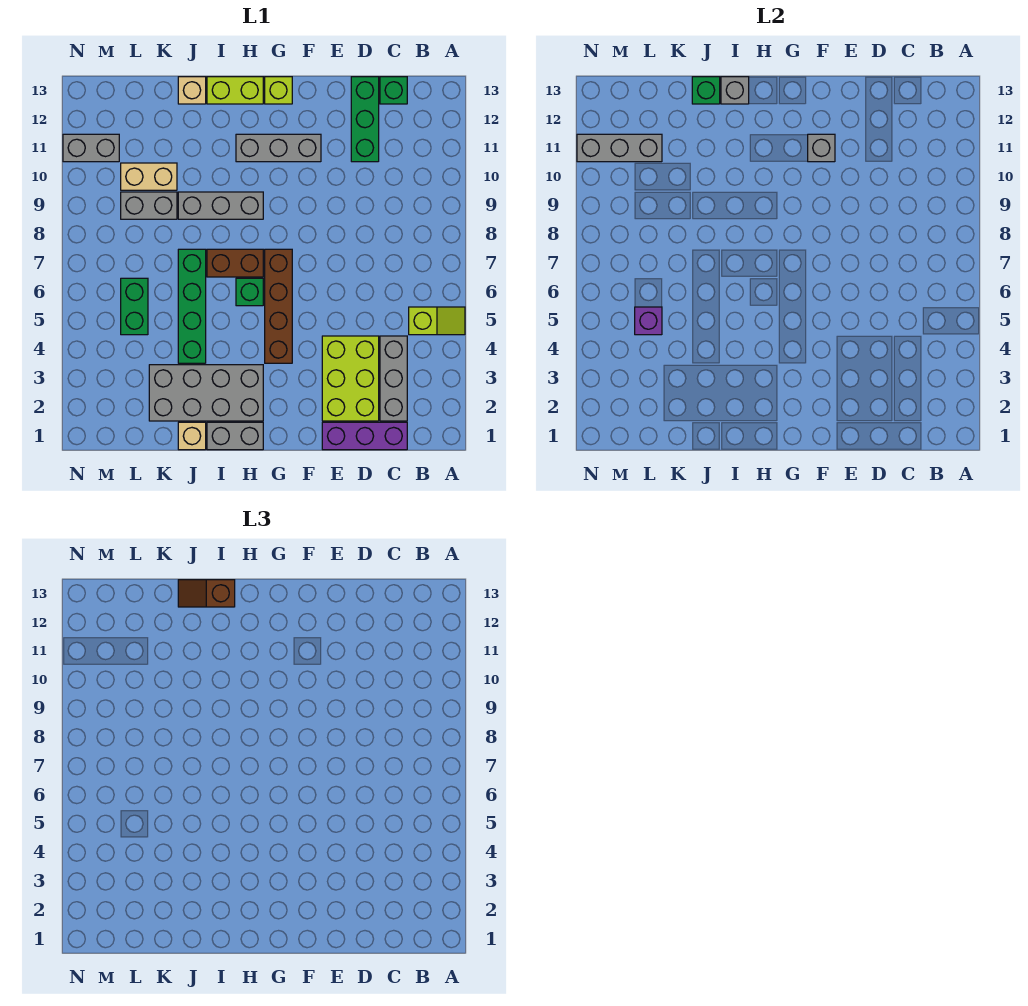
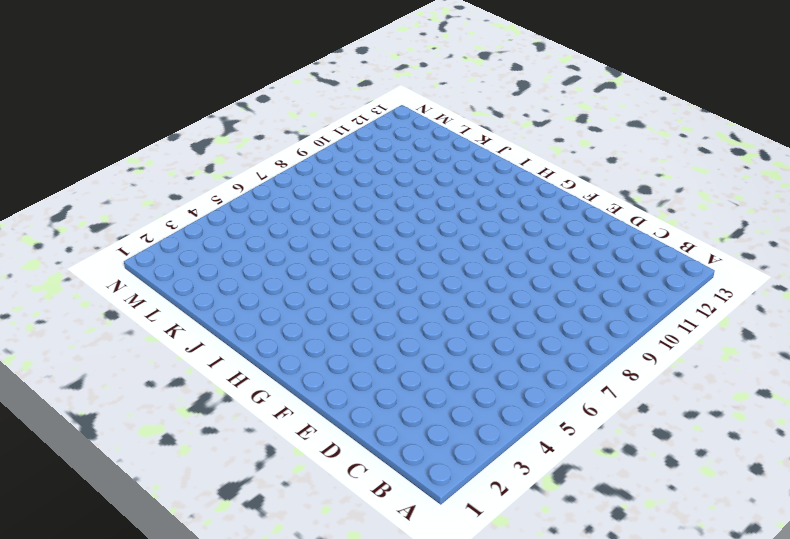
none -> lime slope A5:B5 level 1 top B
none -> purple brick C1:E1 level 1
none -> grey brick C2:C4 level 1

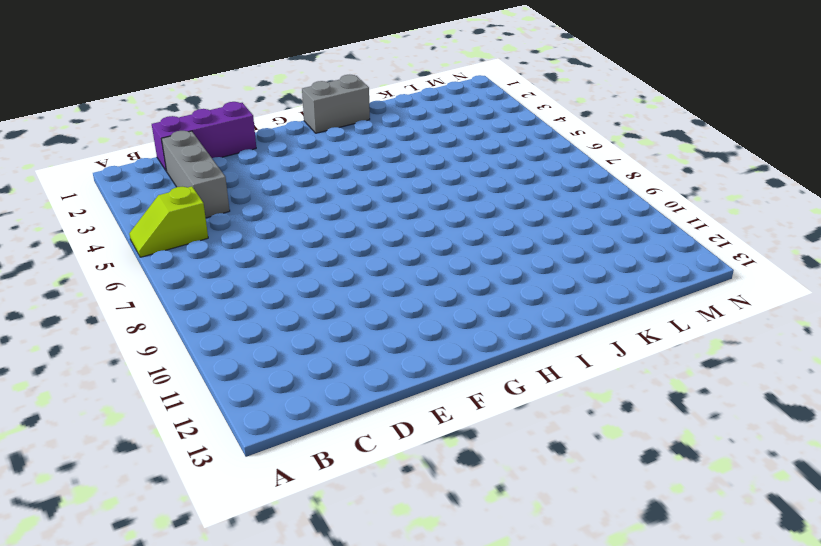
none -> green brick C13 level 1
none -> lime brick D2:E4 level 1
none -> green brick D11:D13 level 1

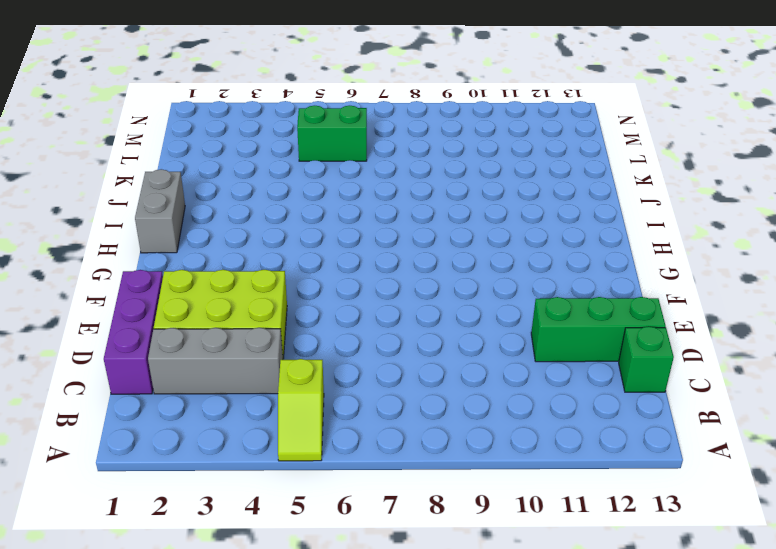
none -> grey brick F11:H11 level 1
none -> brown brick G4:G7 level 1
none -> lime brick G13 level 1

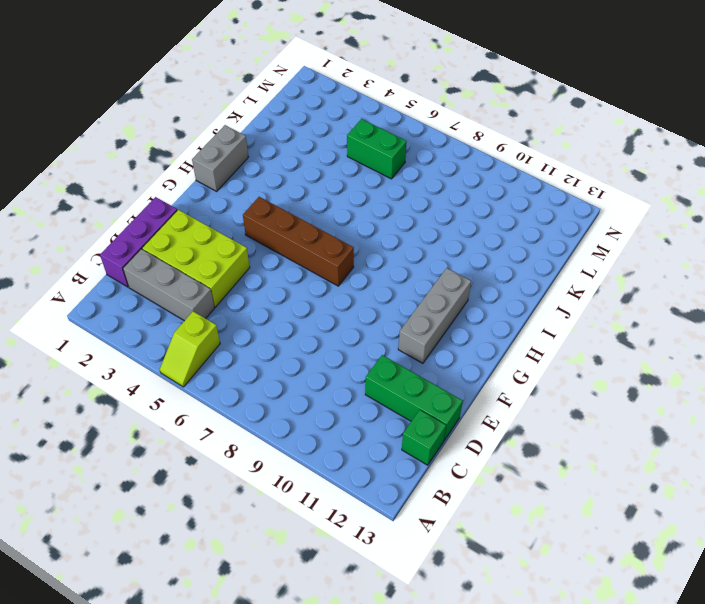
none -> lime brick G13 level 1
none -> grey brick H2:K3 level 1
none -> green brick H6 level 1

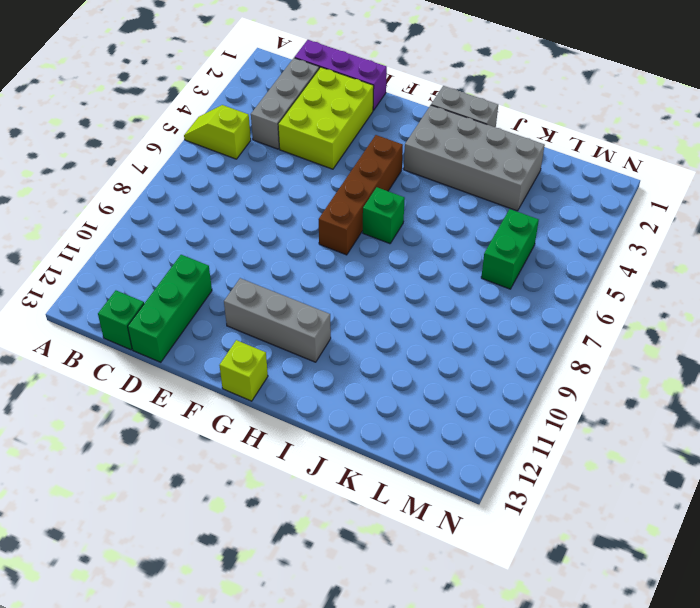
none -> brown brick H7:I7 level 1
none -> grey brick H9:J9 level 1
none -> lime brick H13:I13 level 1

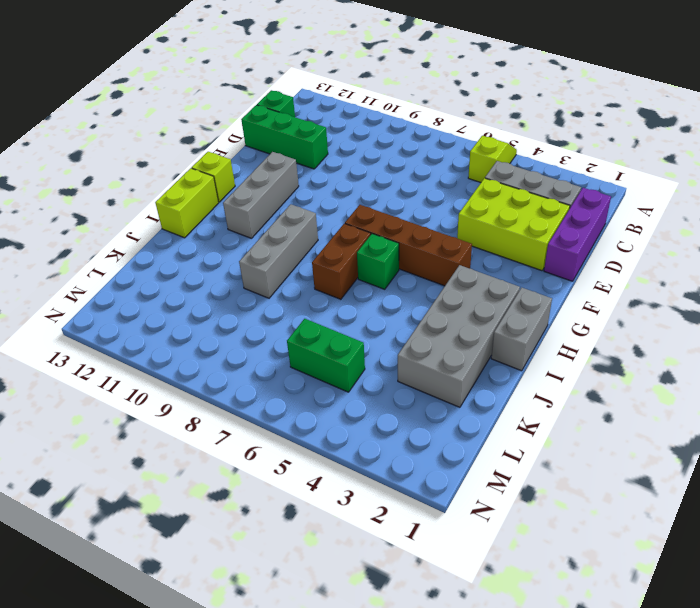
none -> tan brick J1 level 1
none -> green brick J4:J7 level 1
none -> tan brick J13 level 1

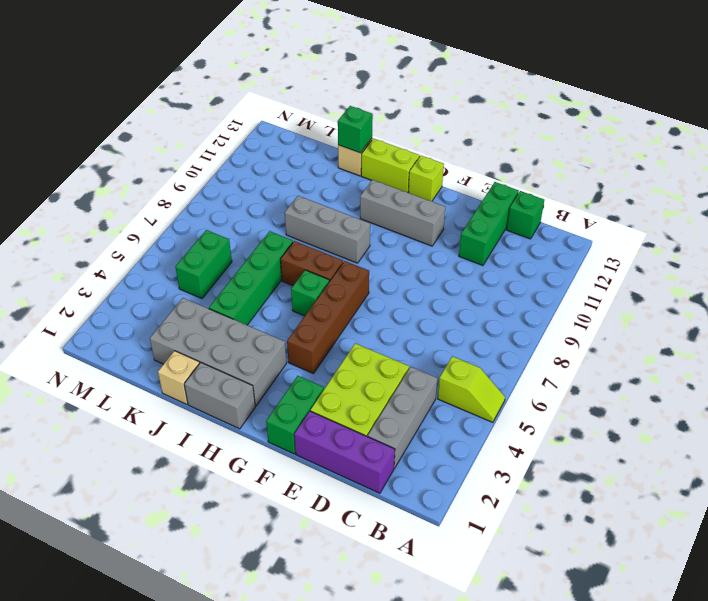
green brick F1:F2 level 1 -> none
none -> grey brick K9:L9 level 1
none -> tan brick K10:L10 level 1
none -> grey brick M11:N11 level 1

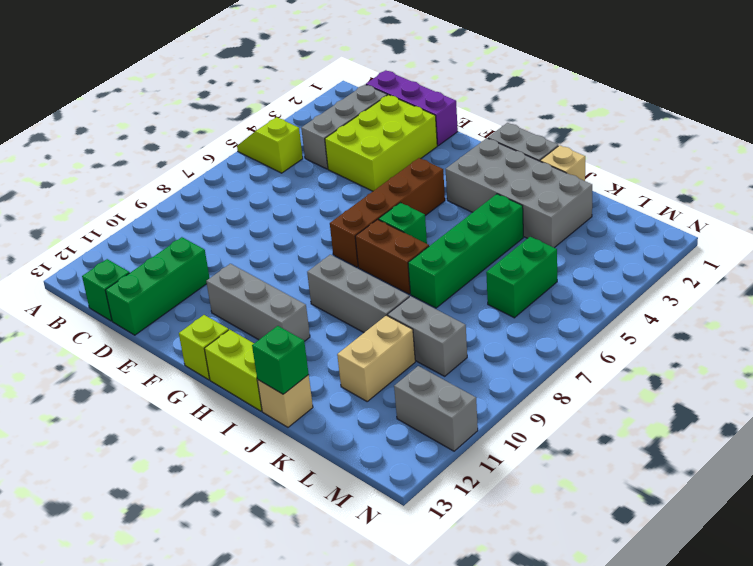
tan brick K10:K11 level 1 -> tan brick K10:L10 level 1
none -> grey brick F11 level 2
none -> grey brick I13 level 2
none -> purple brick L5 level 2

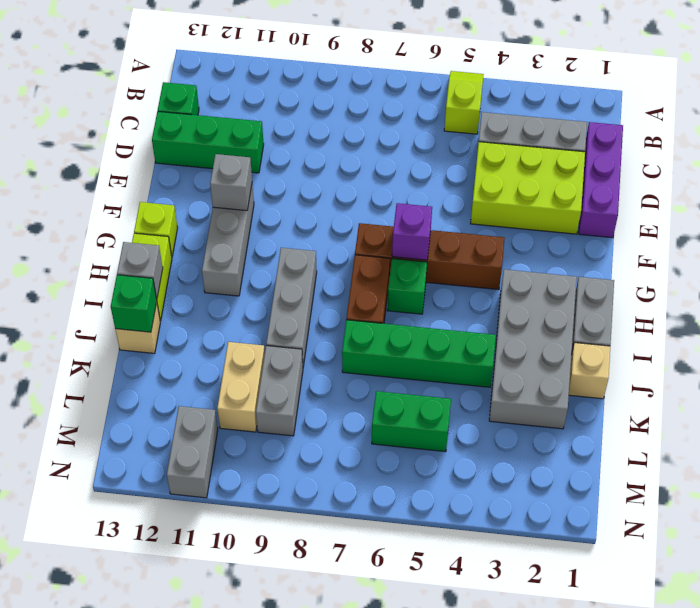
purple brick G6 level 2 -> purple brick L5 level 2
none -> grey brick L11:N11 level 2
none -> brown slope I13:J13 level 3 top I

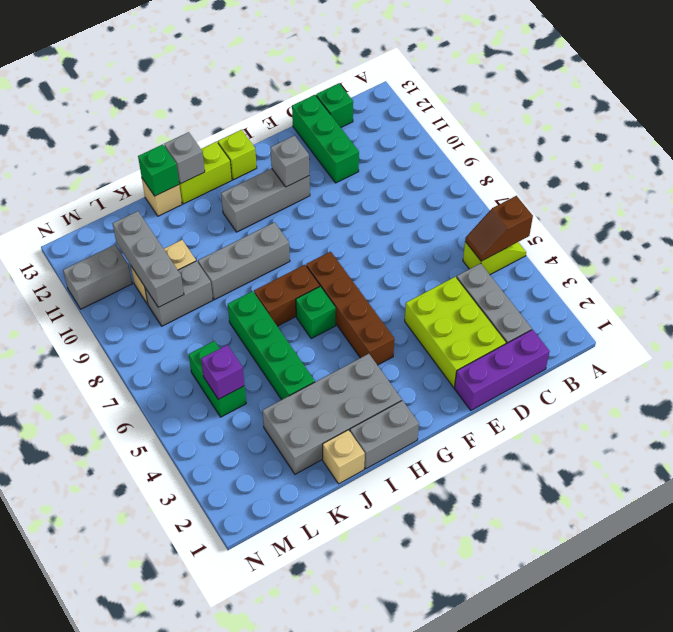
brown slope A5:B5 level 2 top A -> brown slope I13:J13 level 3 top I
grey brick L9:L11 level 2 -> grey brick L11:N11 level 2

